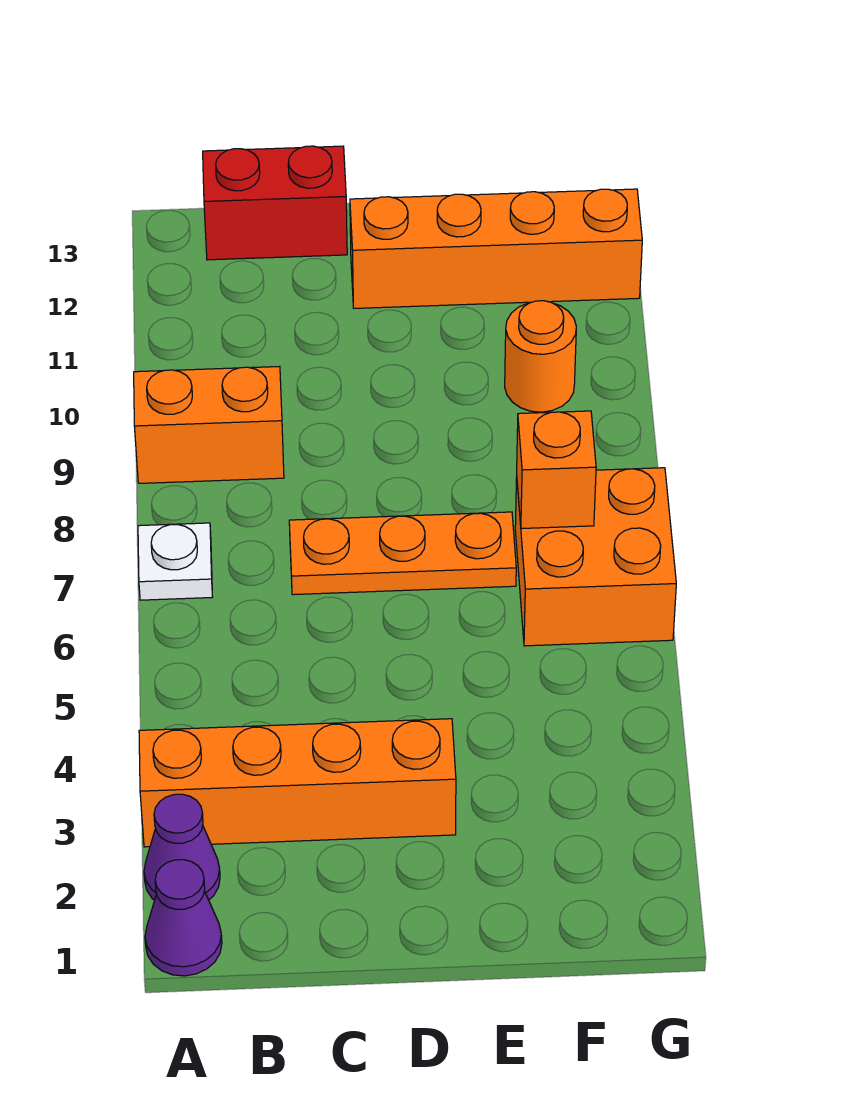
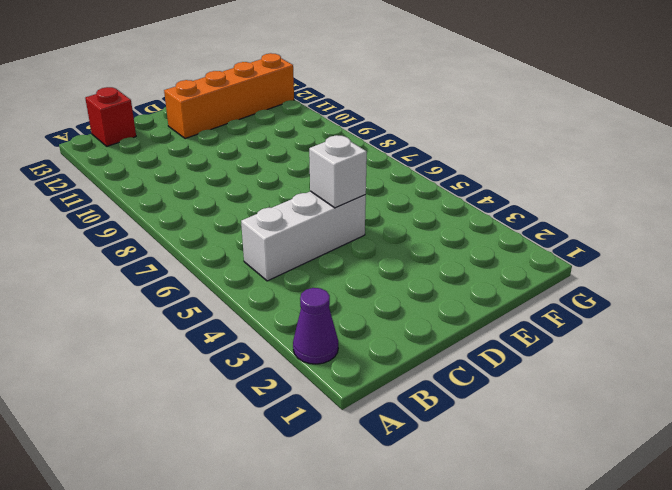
white brick B5:D5 level 1 -> none
red brick B13 level 1 -> red brick B13:C13 level 1
white brick D5 level 2 -> none
none -> purple cone A1 level 1
none -> orange brick A3:D3 level 1

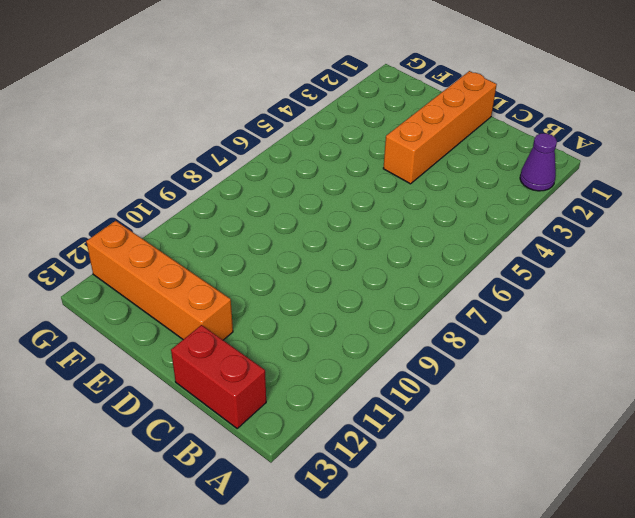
orange brick D1:D4 level 1 -> orange brick A3:D3 level 1
none -> purple cone A1 level 1
none -> white plate A7 level 1

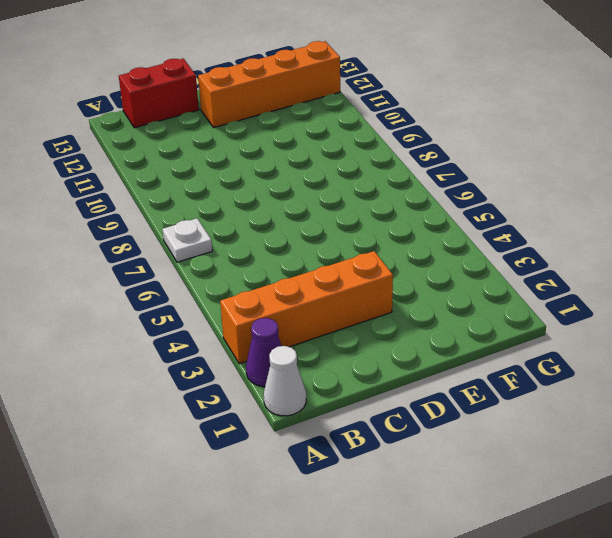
white cone A1 level 1 -> purple cone A1 level 1
none -> orange brick A9:B9 level 1
none -> orange plate C7:E7 level 1

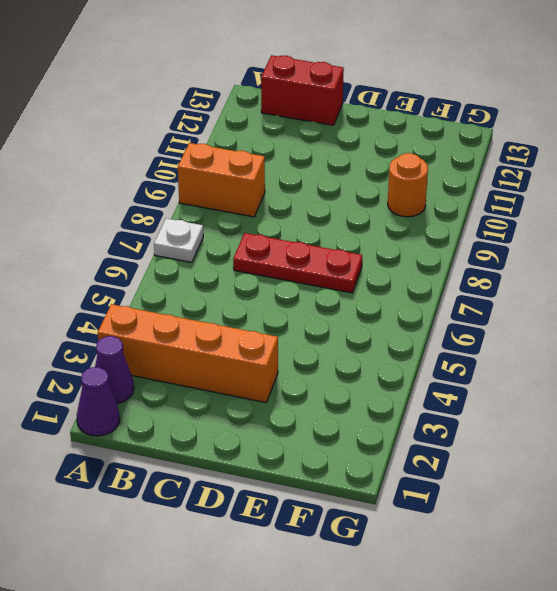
red plate C7:E7 level 1 -> orange plate C7:E7 level 1
none -> orange brick D12:G12 level 1
none -> orange brick F6:G7 level 1

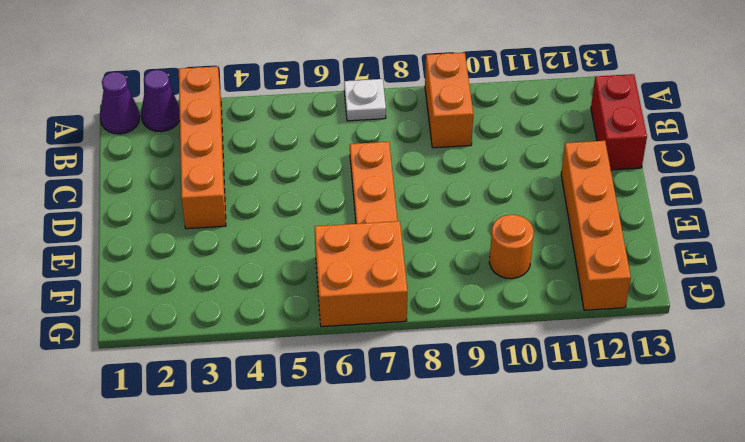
none -> orange brick F7 level 2

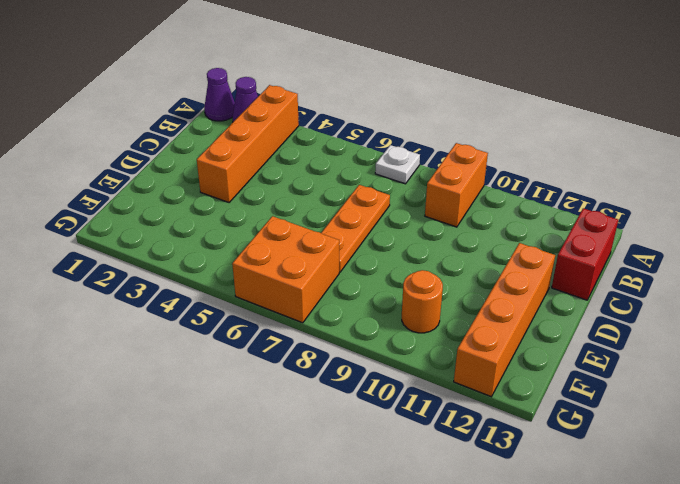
none -> orange brick F7 level 2

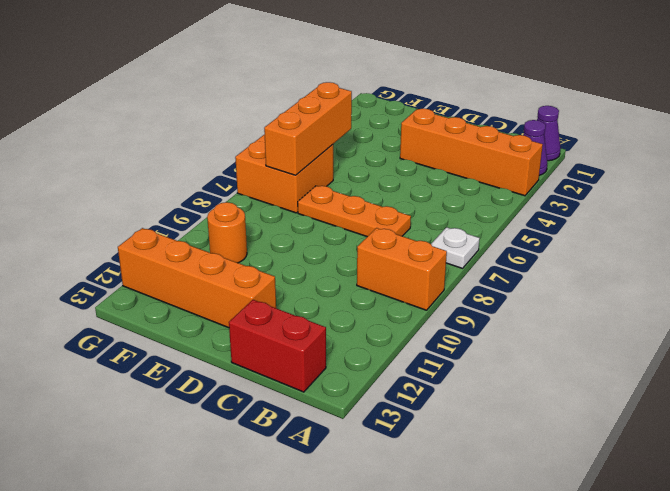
orange brick F5:F7 level 2 -> orange brick F7 level 2

